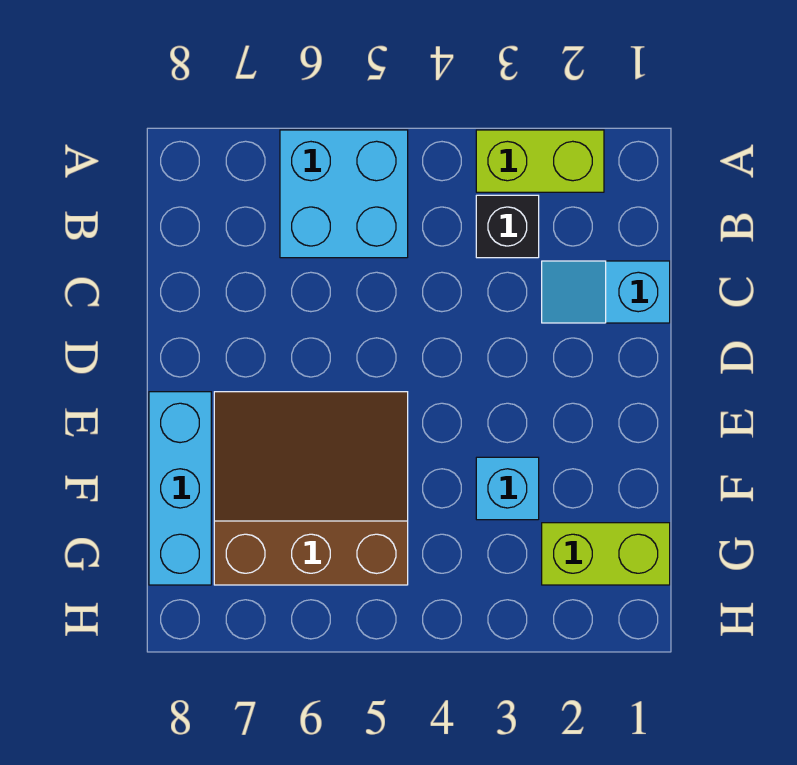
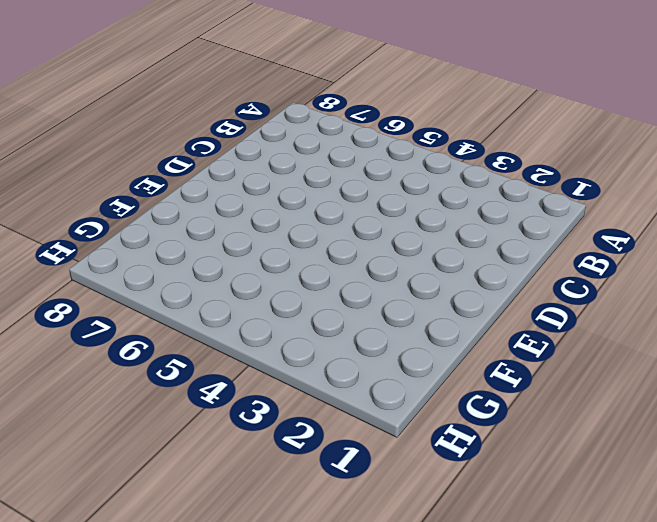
none -> lime brick A2:A3 level 1
none -> cyan brick A5:B6 level 1

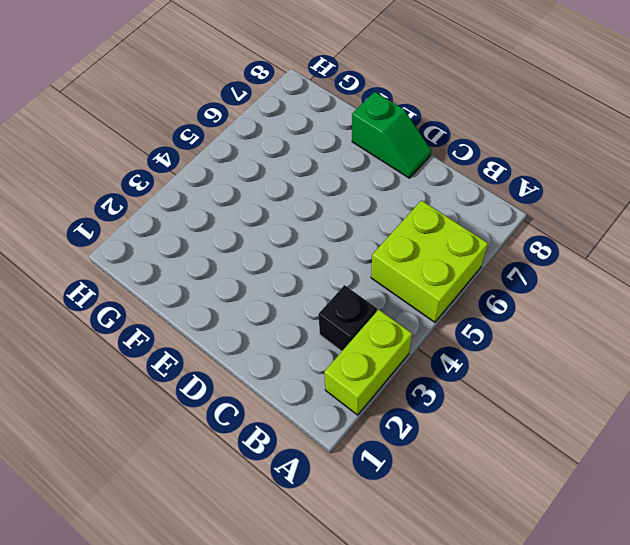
lime brick A5:B6 level 1 -> cyan brick A5:B6 level 1
green slope D8:E8 level 1 top E -> cyan brick E8:G8 level 1
none -> cyan slope C1:C2 level 1 top 1
none -> brown slope E5:G7 level 1 top G

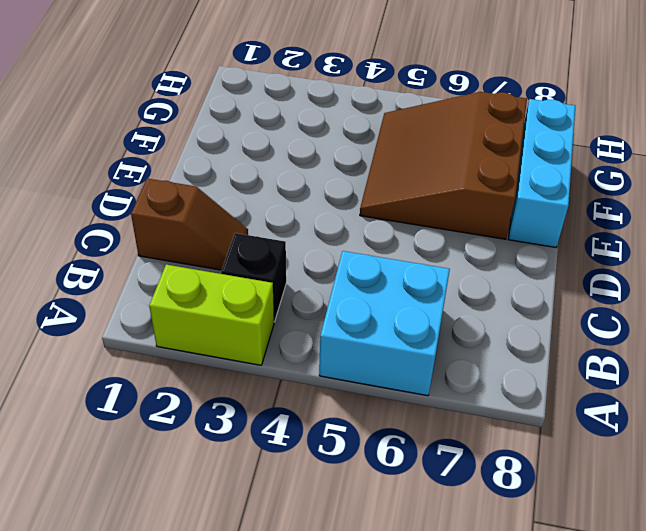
brown slope C1:C2 level 1 top 1 -> cyan slope C1:C2 level 1 top 1
brown slope E5:G7 level 1 top 7 -> brown slope E5:G7 level 1 top G
none -> cyan brick F3 level 1
none -> lime brick G1:G2 level 1

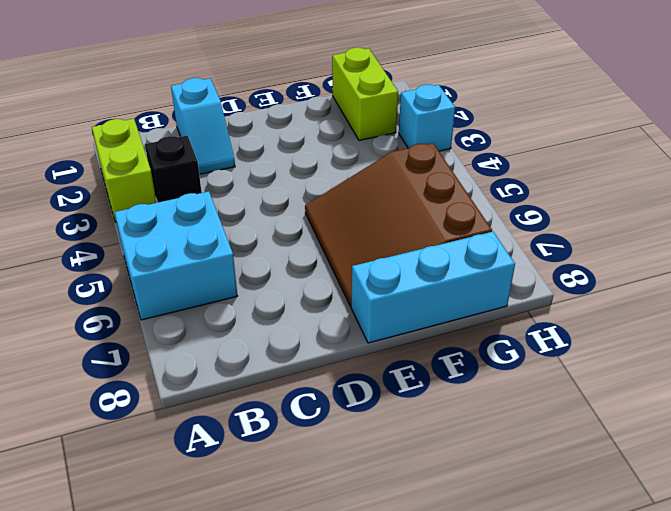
cyan brick H3 level 1 -> cyan brick F3 level 1

